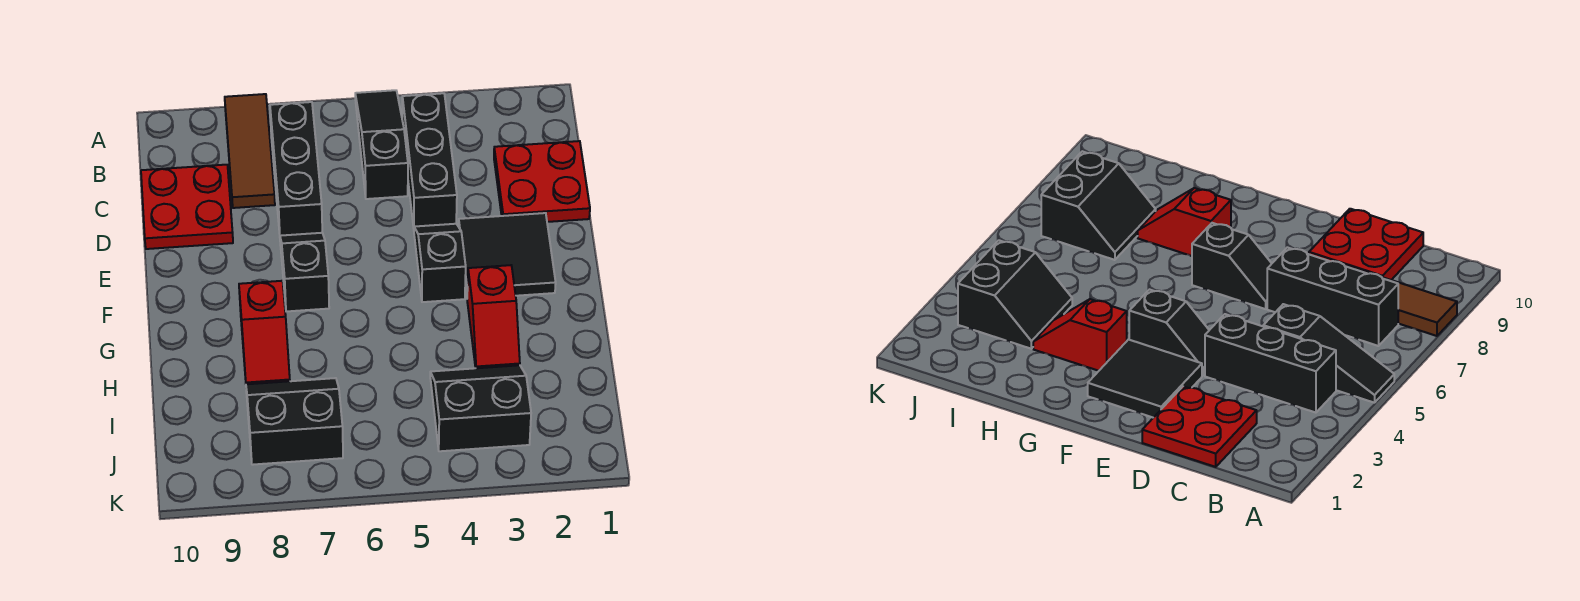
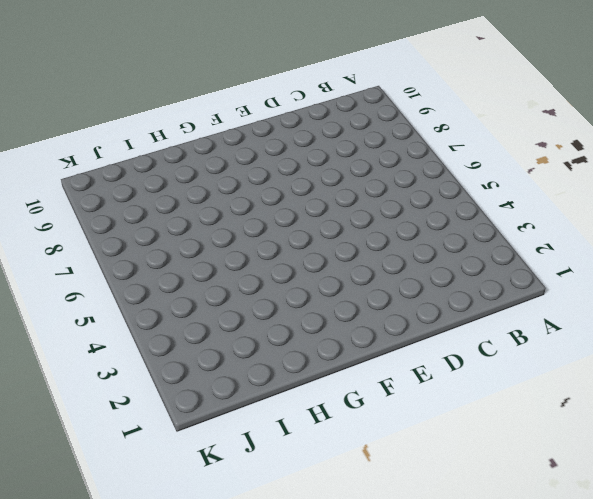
none -> black slope A5:C5 level 1 top C
none -> brown tile A8:C8 level 1
none -> black brick B4:D4 level 1

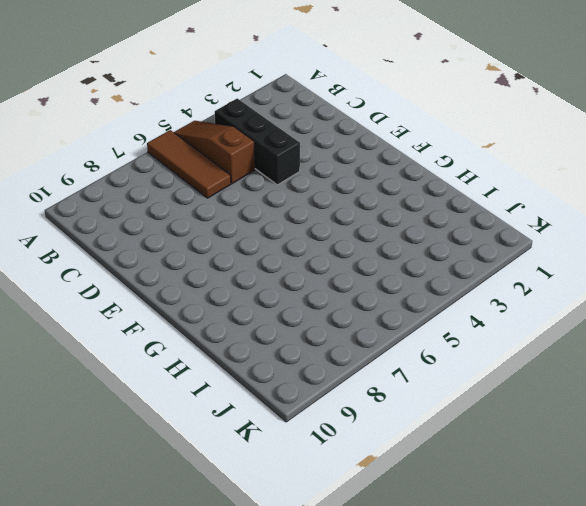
brown slope A5:C5 level 1 top C -> black slope A5:C5 level 1 top C
brown tile A6:C6 level 1 -> brown tile A8:C8 level 1
none -> black brick B7:D7 level 1
none -> red plate C1:D2 level 1
none -> red plate C9:D10 level 1

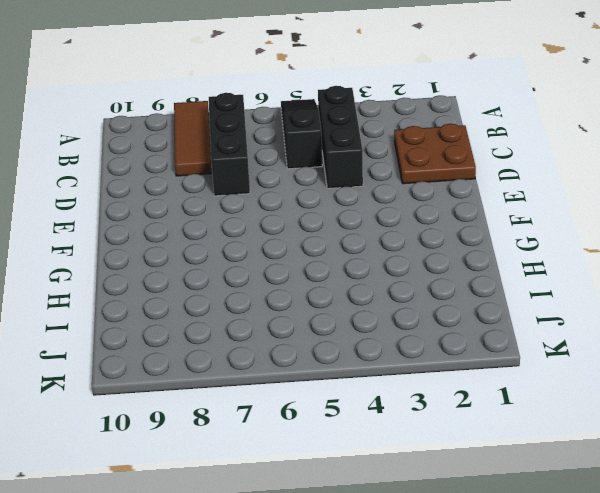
brown plate C1:D2 level 1 -> red plate C1:D2 level 1
none -> red plate C9:D10 level 1
none -> black tile E2:F3 level 1
none -> black slope E4:F4 level 1 top F

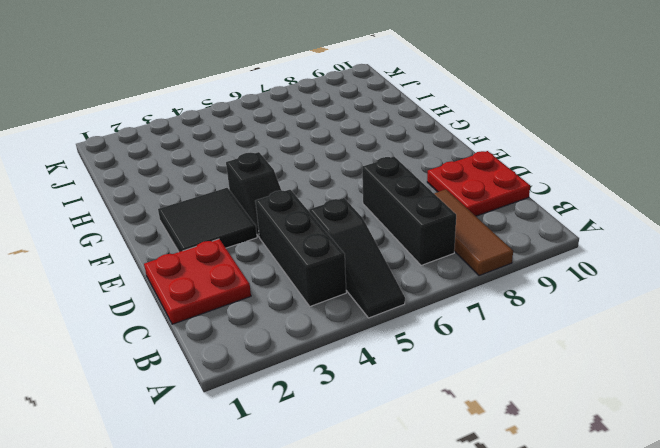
none -> black slope E7:F7 level 1 top F
none -> red slope G3:H3 level 1 top G
none -> red slope G8:H8 level 1 top G

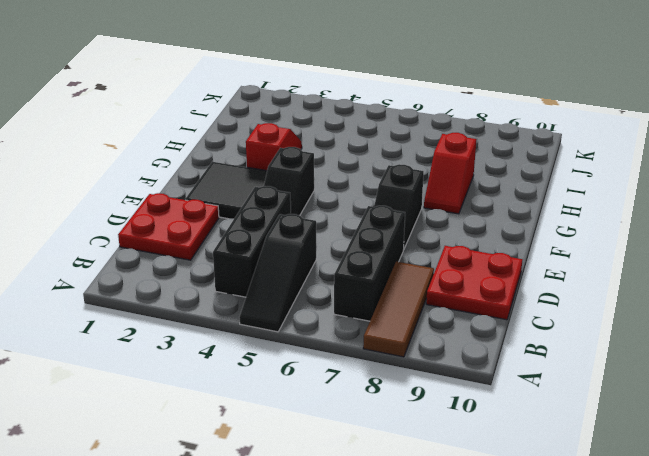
red slope G8:H8 level 1 top H -> red slope G8:H8 level 1 top G
none -> black slope I3:J4 level 1 top J
none -> black slope I7:J8 level 1 top J

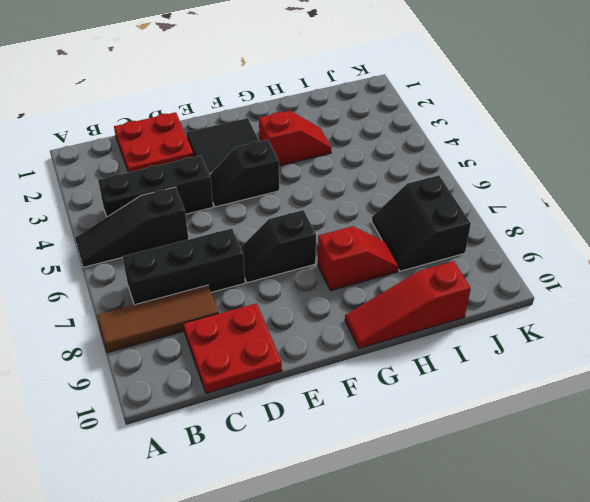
red slope G10:I10 level 1 top I -> none
none -> black slope I3:J4 level 1 top J

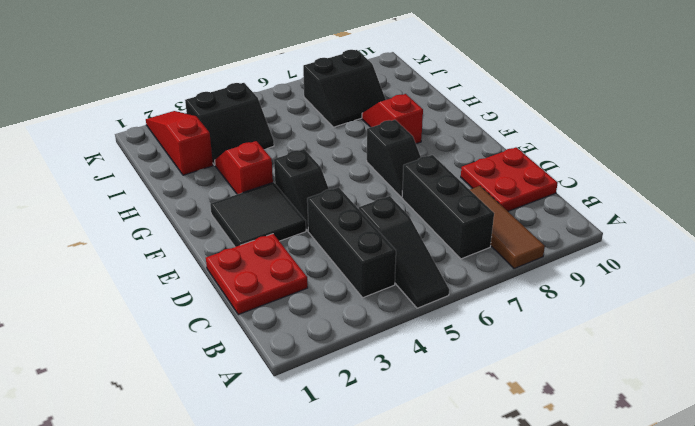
red slope I2:K2 level 1 top I -> none

